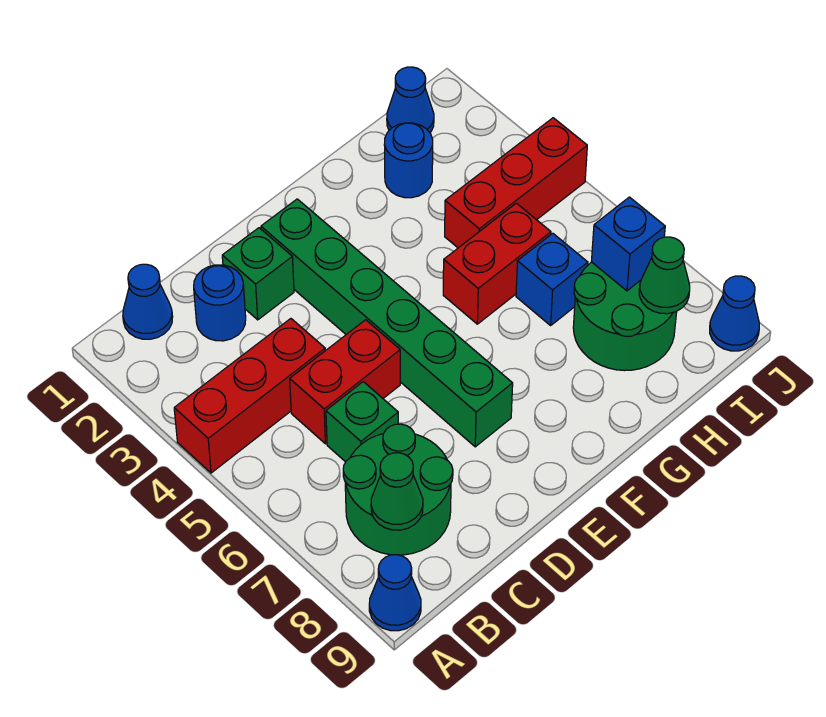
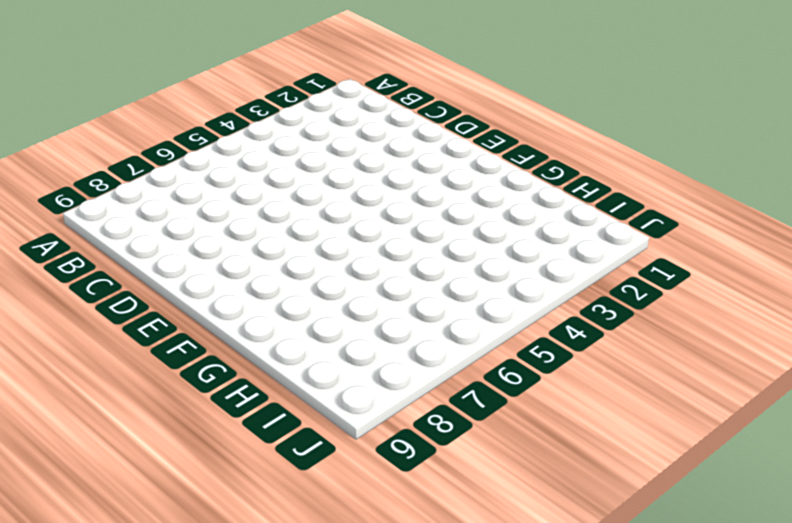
none -> red brick A4:C4 level 1
none -> blue cone A9 level 1
none -> blue cone B1 level 1

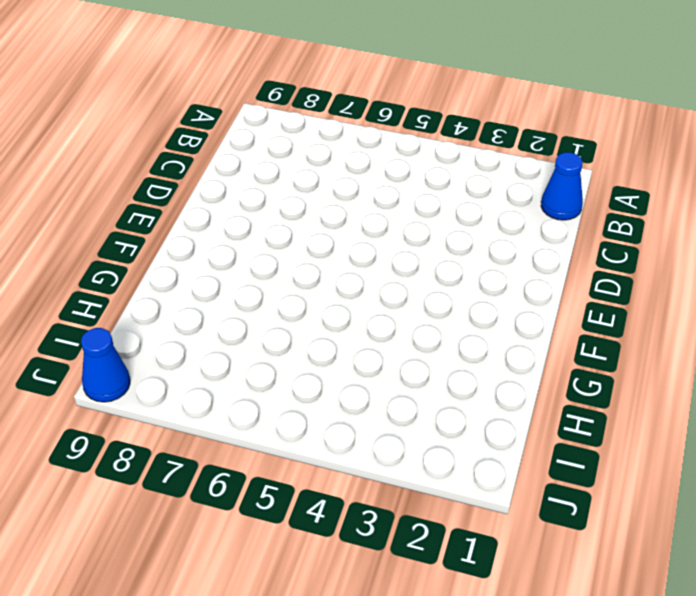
none -> red brick A4:C4 level 1
none -> blue cone A9 level 1
none -> green round brick B7:C8 level 1

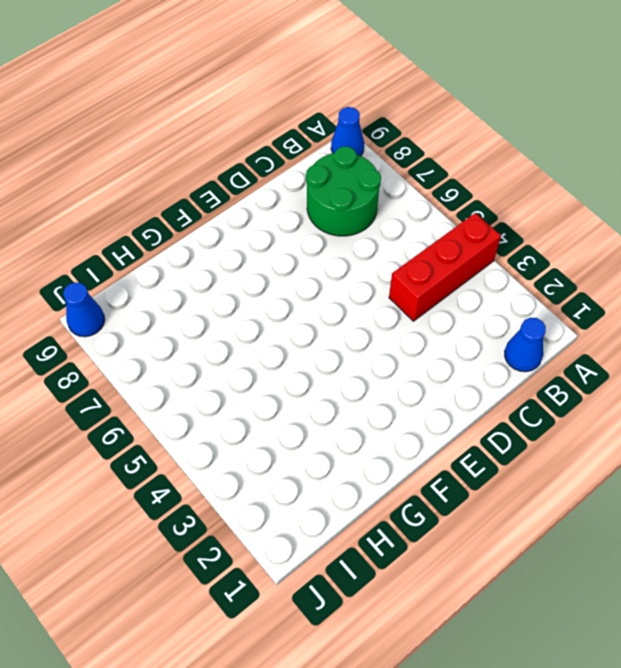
none -> blue round brick C2 level 1
none -> red brick C5:D5 level 1
none -> green brick C6 level 1

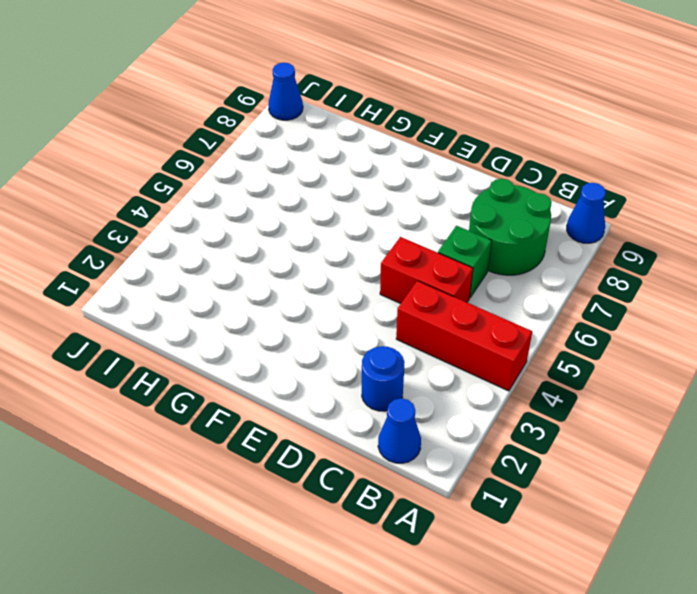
none -> green brick D2 level 1
none -> green brick E2:E7 level 1
none -> red brick G5:H5 level 1

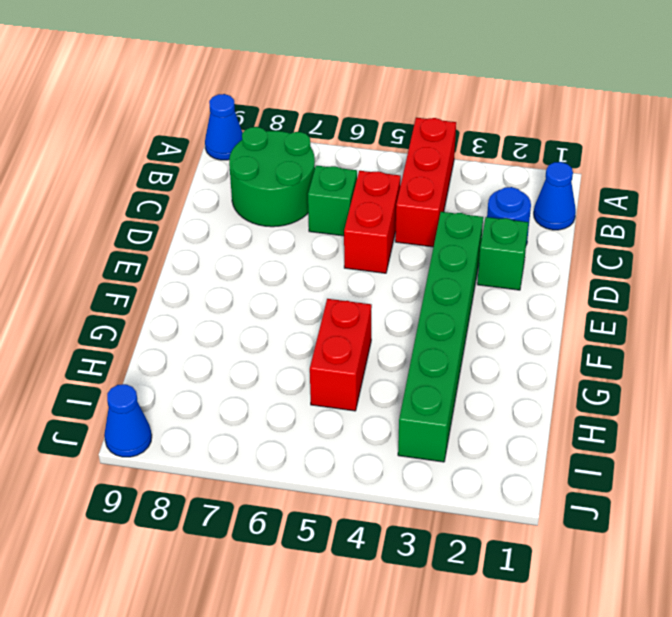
green brick D3:I3 level 1 -> green brick E2:E7 level 1
none -> blue round brick H2 level 1
none -> red brick H4:J4 level 1
none -> blue brick H6 level 1

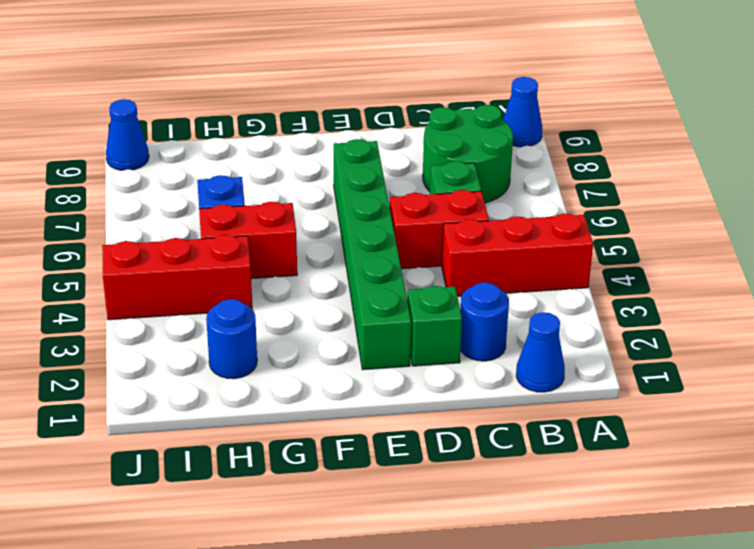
none -> green round brick H7:I8 level 1
none -> blue cone I1 level 1
none -> green cone B8 level 2

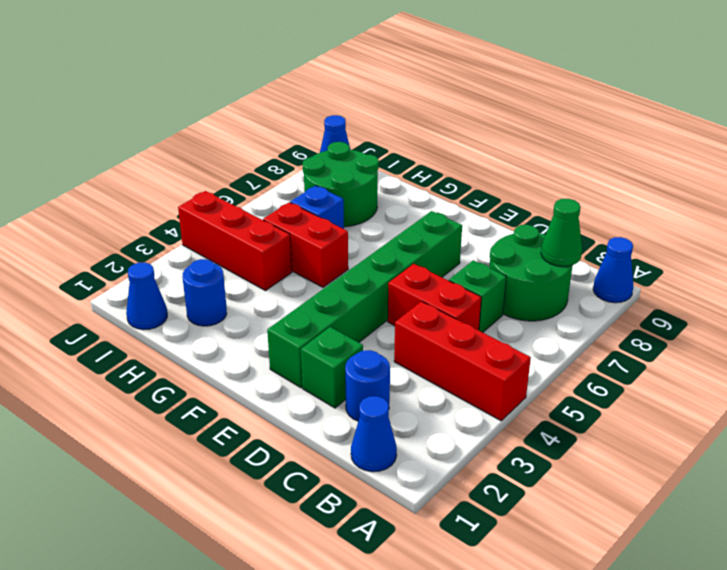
none -> blue brick I7 level 2
none -> green cone I8 level 2

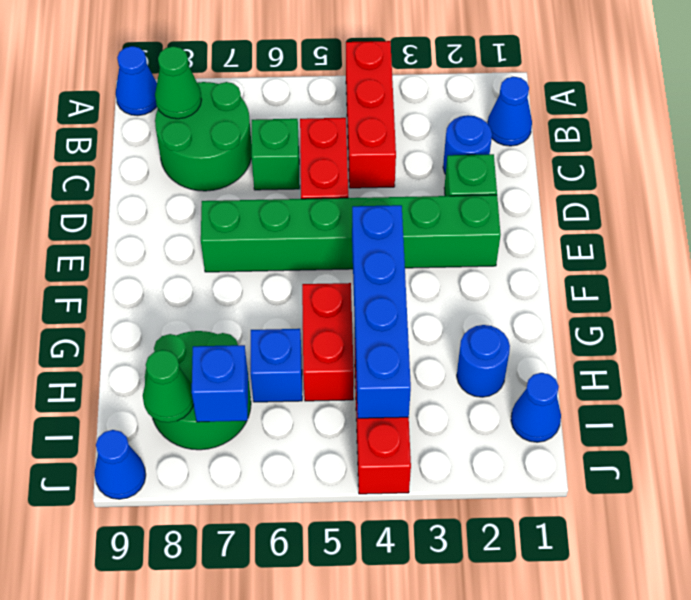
blue brick F4:I4 level 2 -> none

